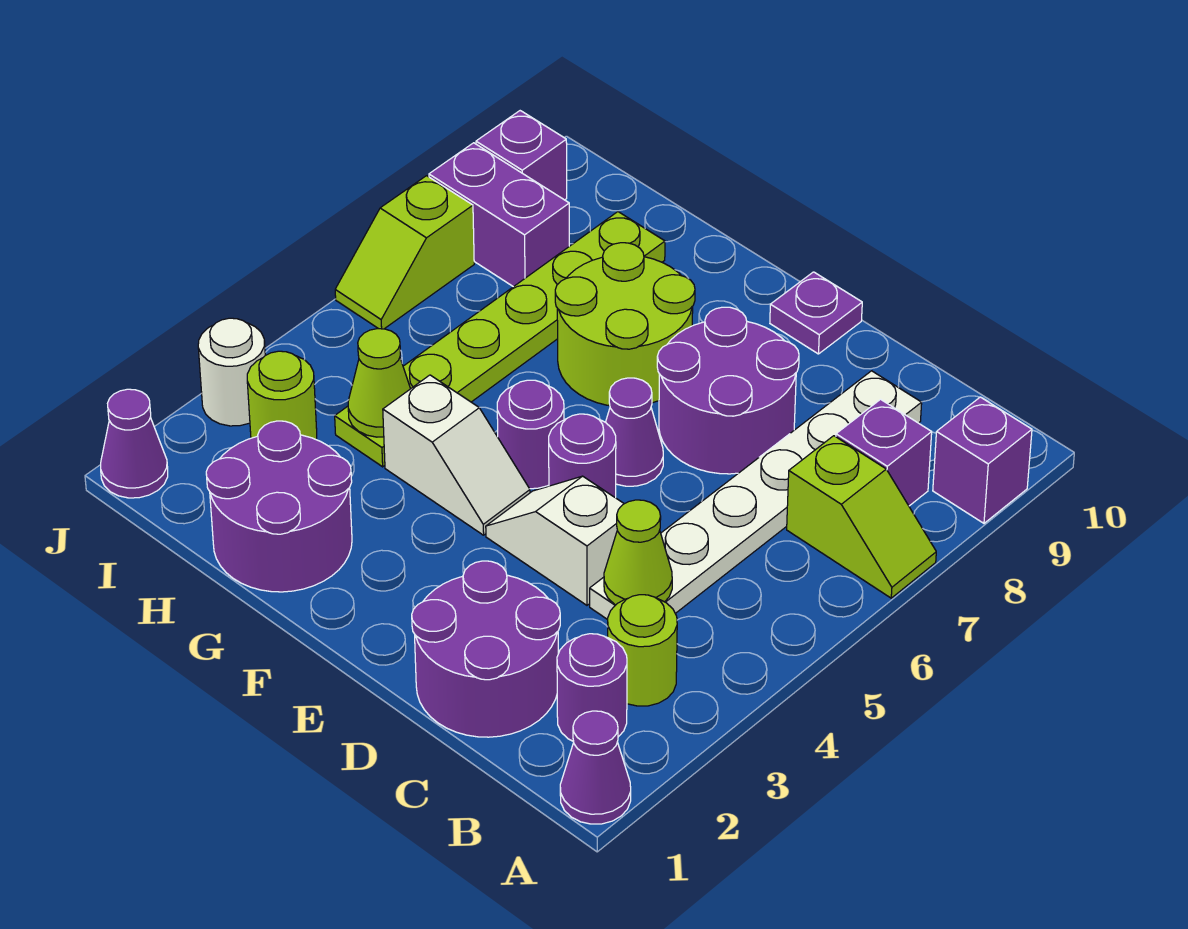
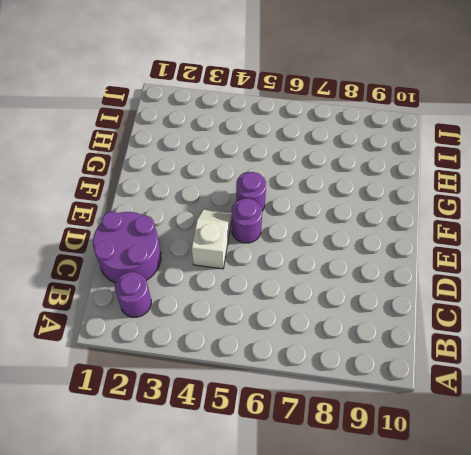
none -> purple cone A1 level 1
none -> lime slope A7:B7 level 1 top B
none -> purple brick A9 level 1

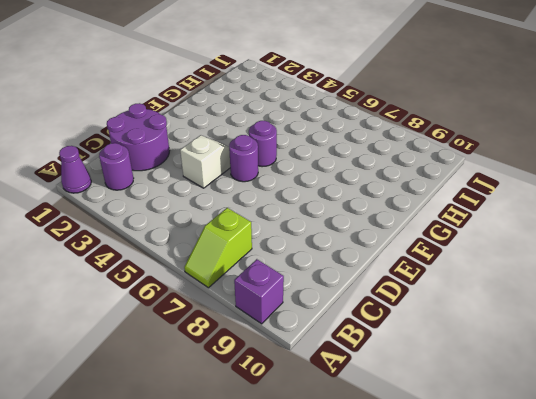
none -> lime round brick B3 level 1
none -> purple brick B8 level 1
none -> white plate C4:C9 level 1

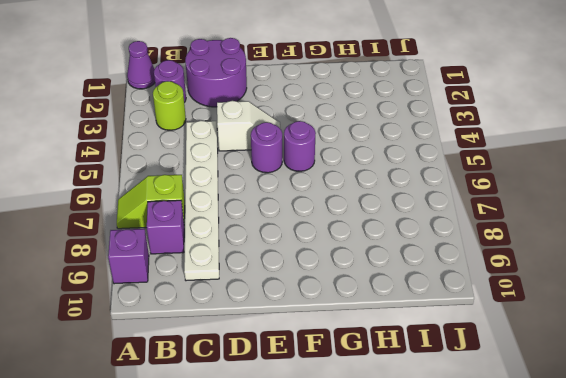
none -> purple round brick D7:E8 level 1
none -> purple cone E6 level 1
none -> purple plate E10 level 1

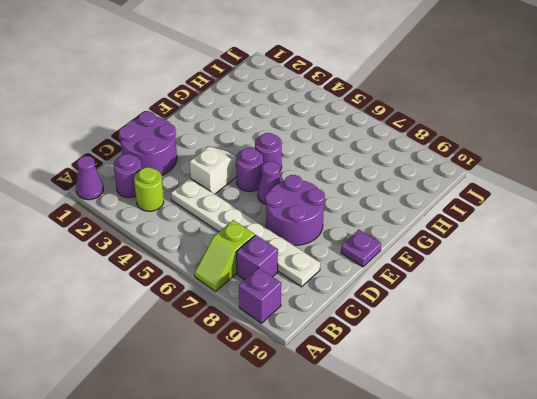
none -> white slope F4:G4 level 1 top G
none -> lime round brick F7:G8 level 1
none -> purple round brick G1:H2 level 1

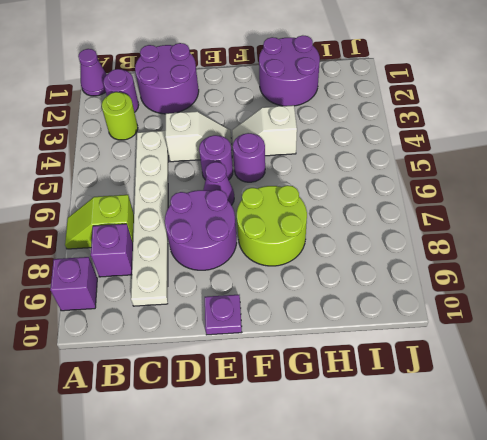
none -> lime plate H4:H9 level 1
none -> lime round brick I3 level 1
none -> purple brick I8:J8 level 1

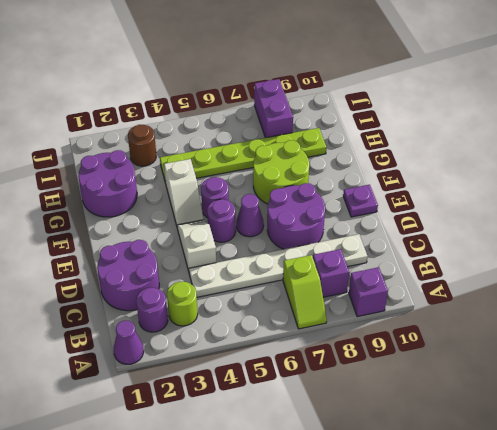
brown round brick I3 level 1 -> lime round brick I3 level 1
none -> purple cone J1 level 1
none -> white round brick J3 level 1
none -> lime slope J6:J7 level 1 top 7

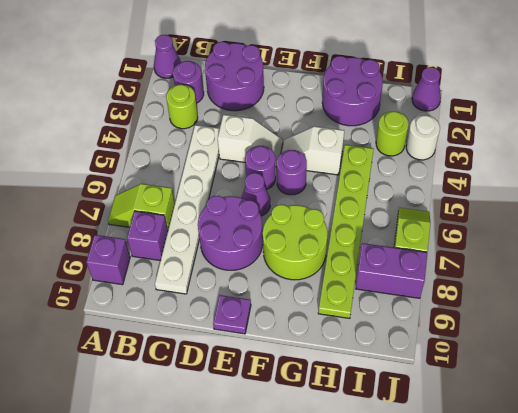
none -> purple brick J9 level 1
none -> lime cone C4 level 2
none -> lime cone H4 level 2

